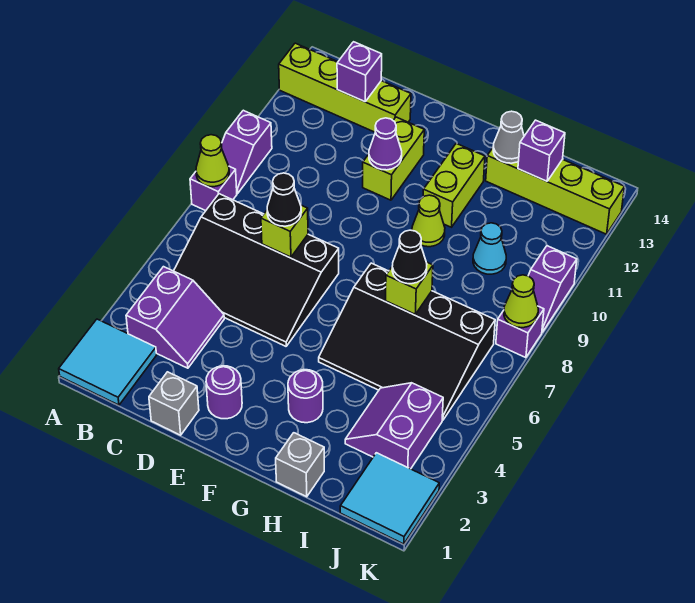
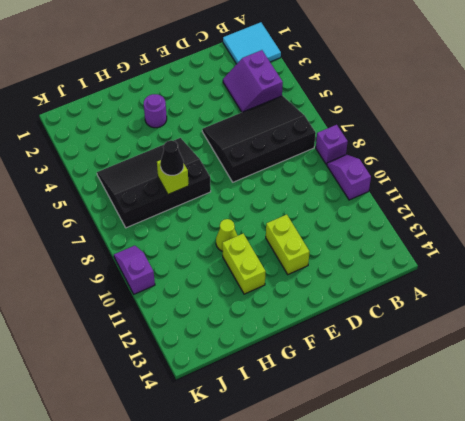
none -> lime brick A13:D13 level 1
none -> grey brick D1 level 1
none -> purple round brick E2 level 1
none -> grey brick H1 level 1

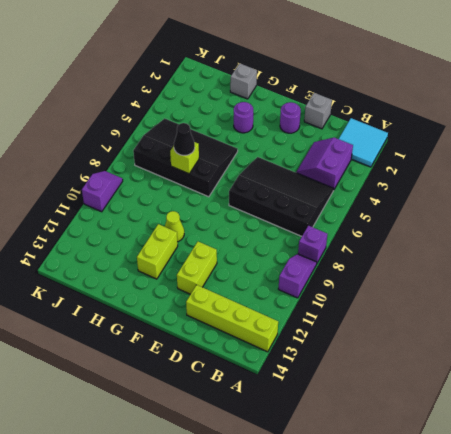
none -> lime brick H13:K13 level 1
none -> purple slope I3:J4 level 1 top J
none -> cyan cone I10 level 1
none -> cyan tile J1:K2 level 1

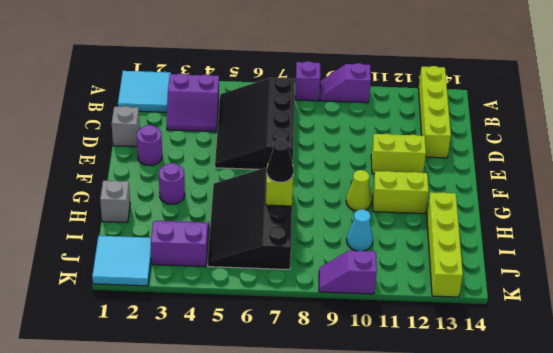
none -> purple brick K8 level 1
none -> lime cone A8 level 2
none -> purple brick C13 level 2
none -> lime brick D7 level 2

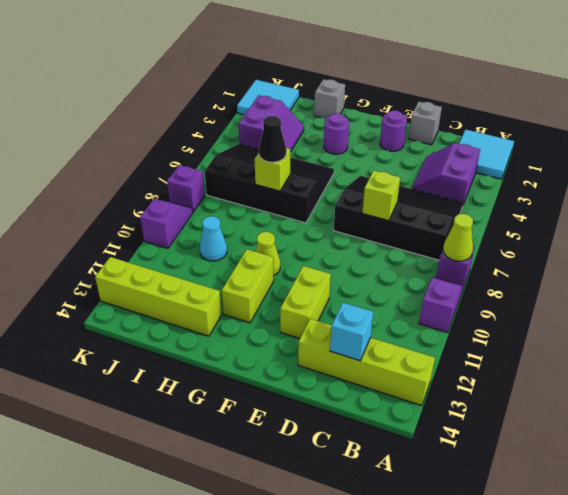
cyan brick C13 level 2 -> purple brick C13 level 2
none -> purple cone E11 level 2
none -> grey cone H13 level 2
none -> purple brick I13 level 2
none -> lime cone K8 level 2

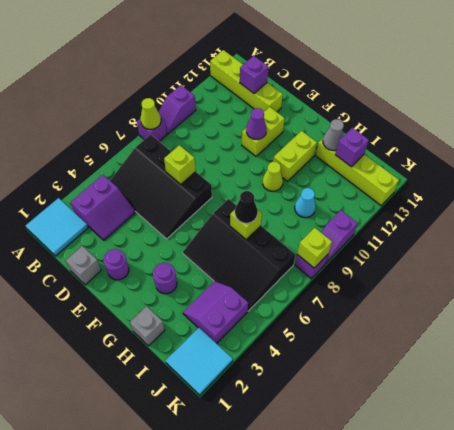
lime brick K8 level 2 -> lime cone K8 level 2
none -> black cone D7 level 3

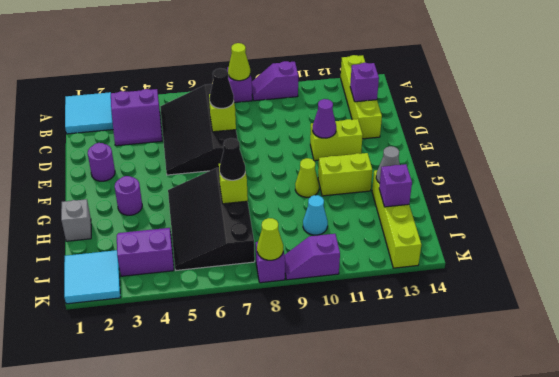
none -> grey brick D1 level 1

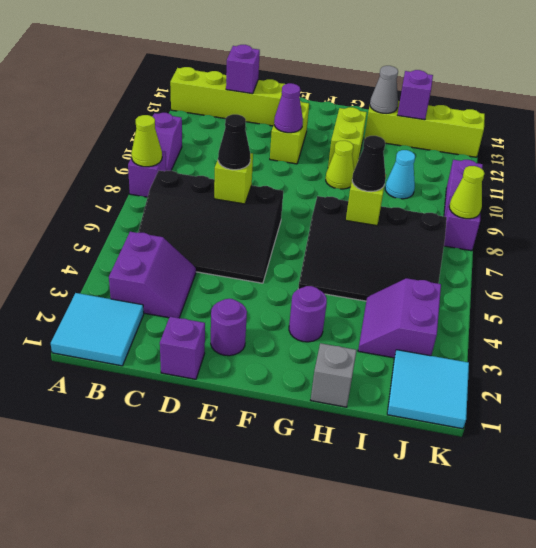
purple brick D1 level 1 -> grey brick D1 level 1

